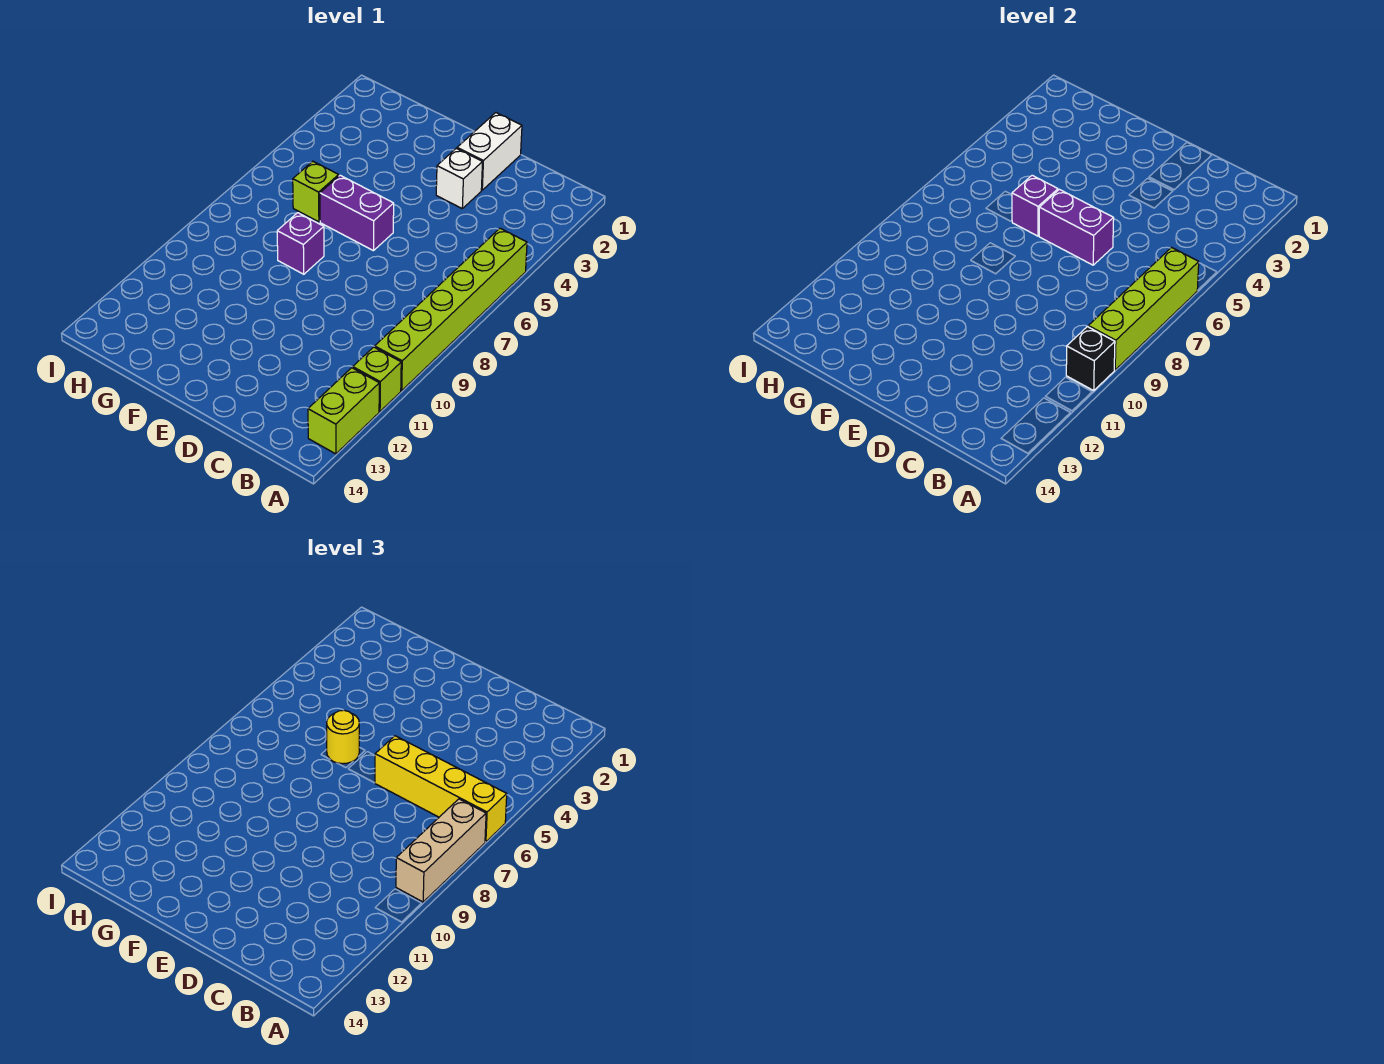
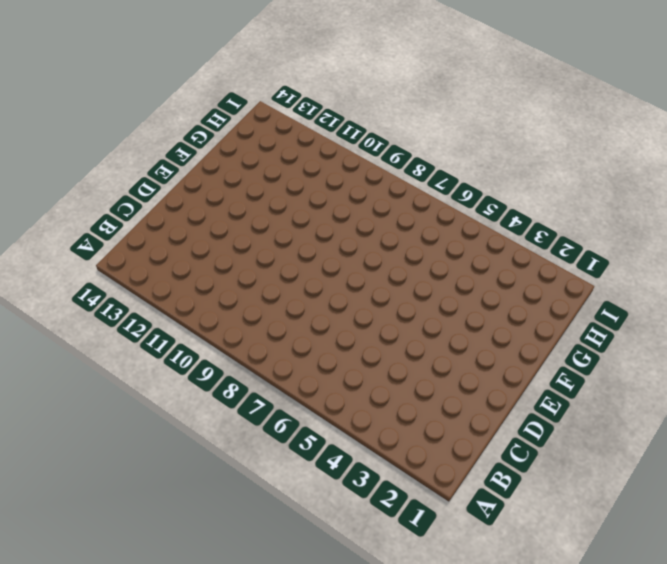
none -> lime brick A5:A10 level 1
none -> lime brick A11 level 1
none -> lime brick A12:A13 level 1

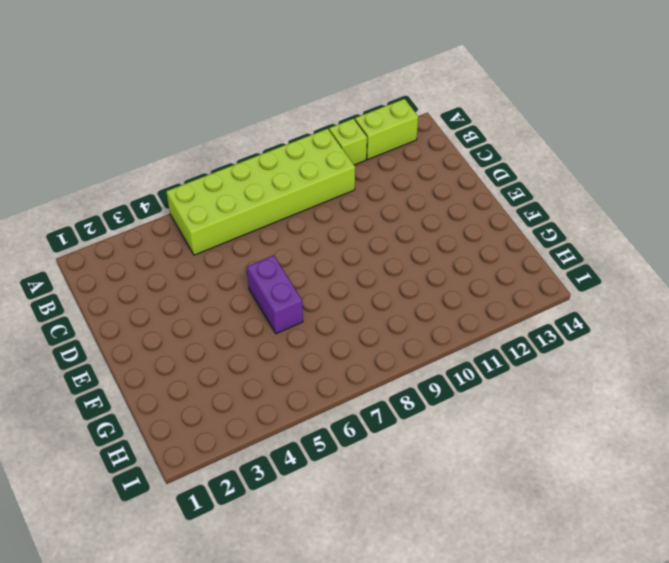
lime brick A5:B10 level 1 -> lime brick A5:A10 level 1
none -> white brick D1:D2 level 1
none -> white brick D3 level 1
none -> purple brick F8 level 1

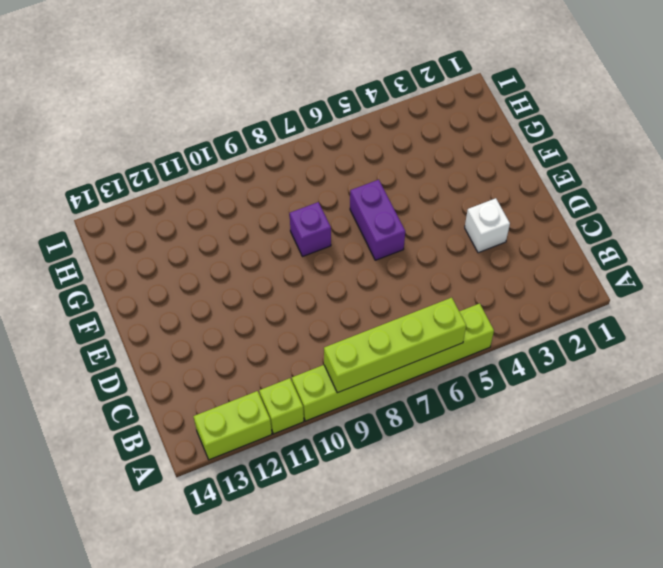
none -> white brick D1:D2 level 1
none -> lime brick G6 level 1
none -> black brick A10 level 2

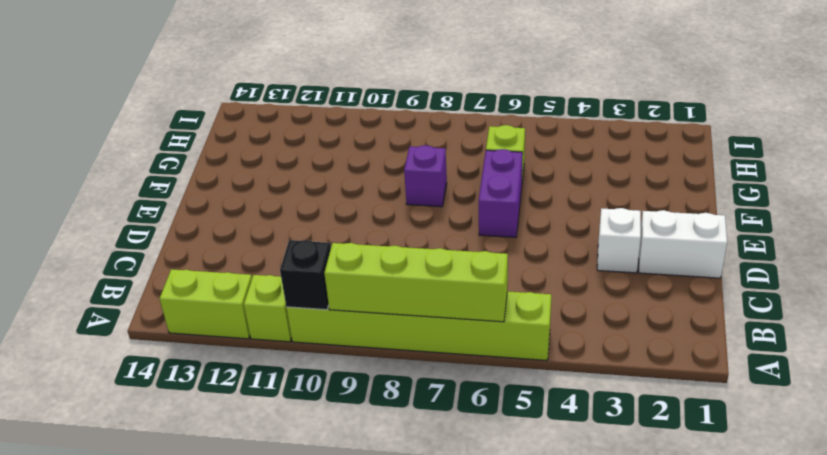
none -> purple brick D6:E6 level 2
none -> purple brick F6 level 2
none -> yellow brick A6:D6 level 3

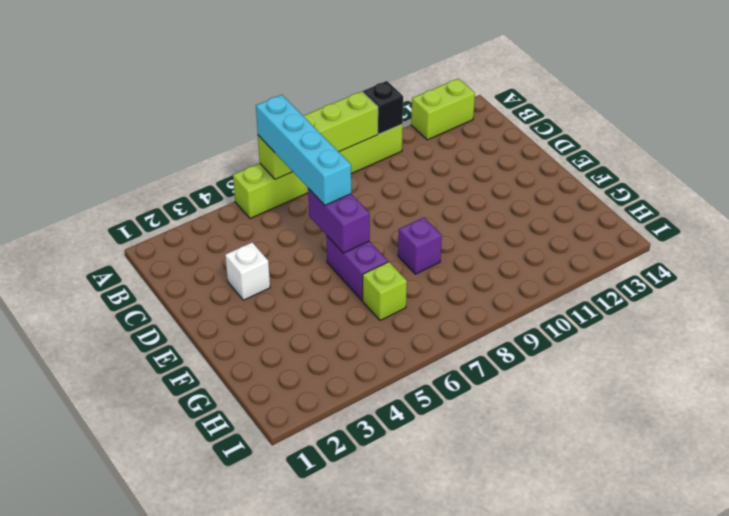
cyan brick A6:D6 level 3 -> yellow brick A6:D6 level 3
none -> lime brick A11 level 1
none -> white brick D1:D2 level 1
none -> purple brick F6 level 2

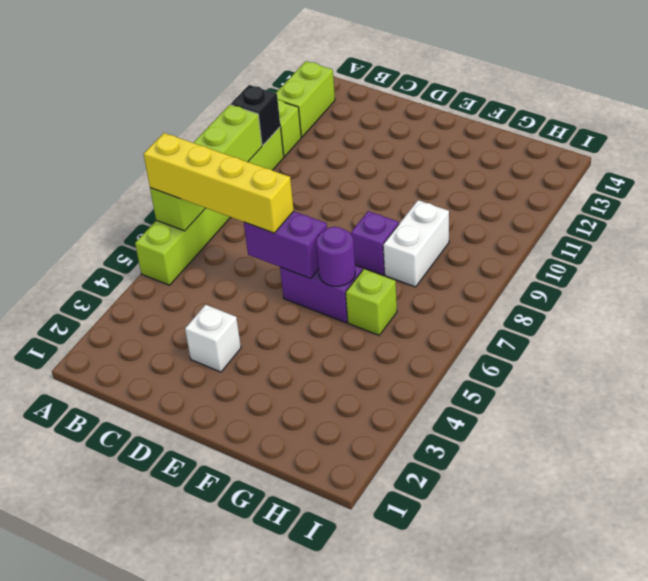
purple round brick F6 level 2 -> purple brick F6 level 2
white brick G8:G9 level 1 -> white brick D1:D2 level 1
none -> tan brick A7:A9 level 3
none -> yellow round brick F6 level 3

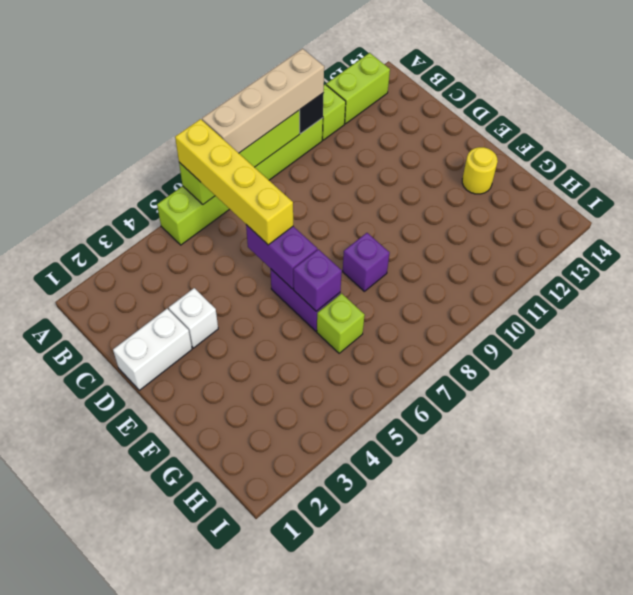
tan brick A7:A10 level 3 -> tan brick A7:A9 level 3
yellow round brick F13 level 1 -> yellow round brick F6 level 3

